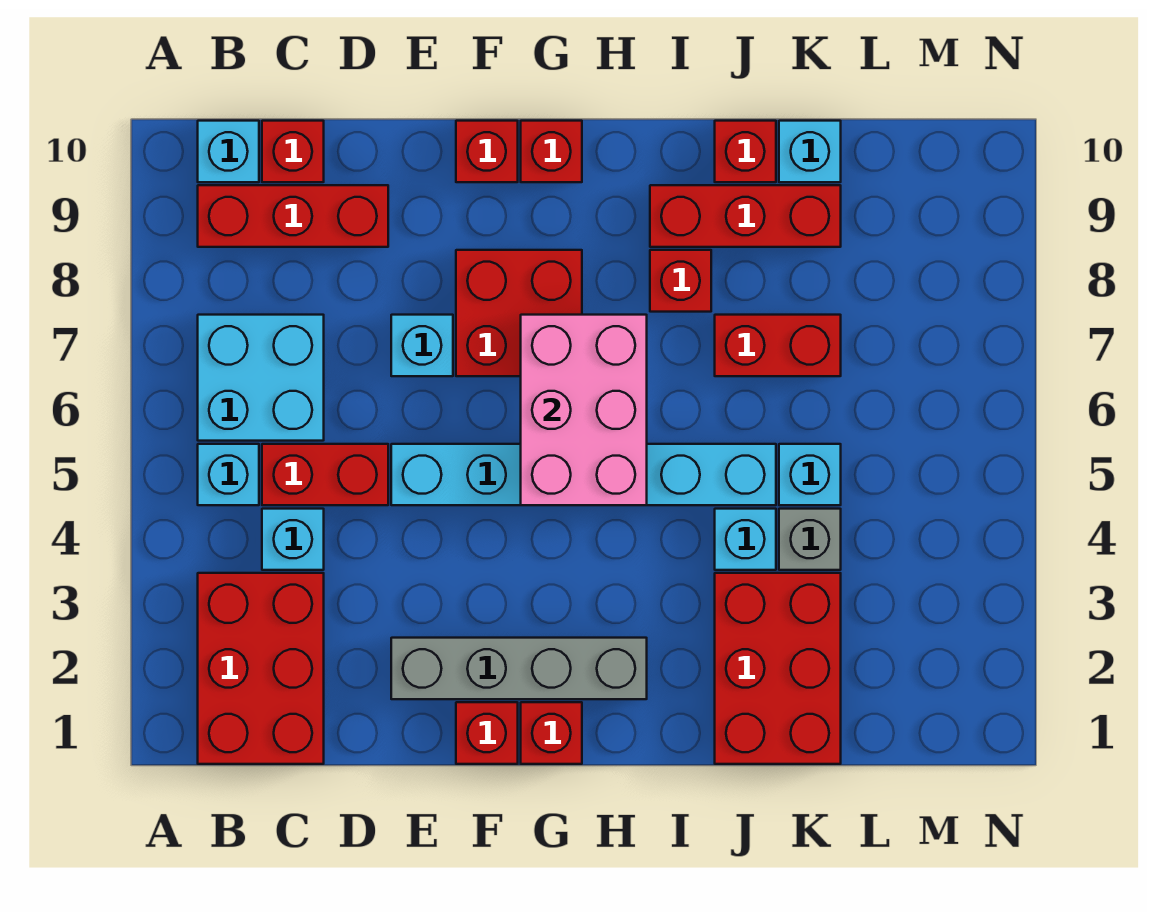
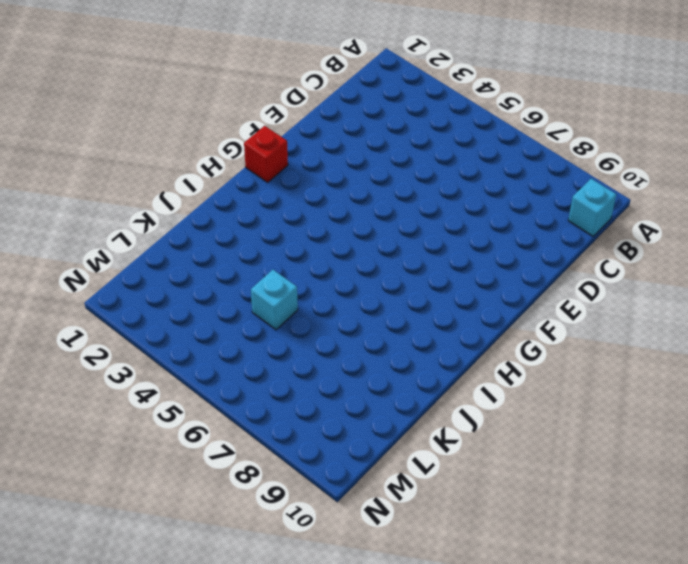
none -> red brick B1:C3 level 1
none -> cyan brick B5 level 1
none -> cyan brick B6:C7 level 1

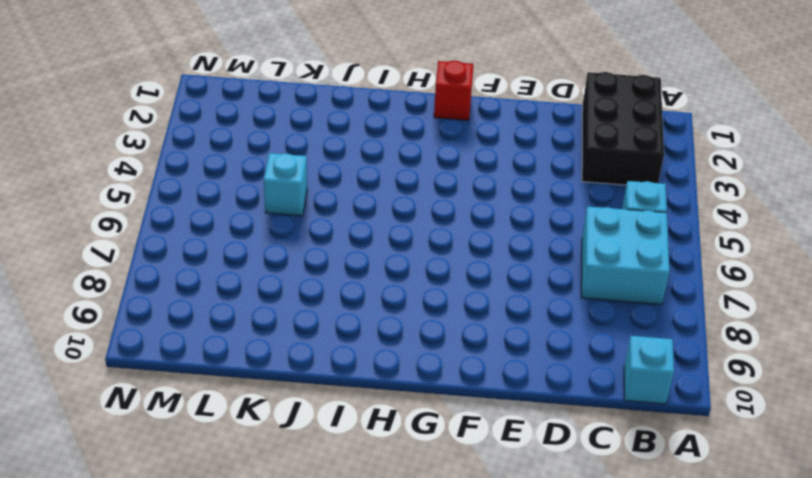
black brick B1:C3 level 1 -> red brick B1:C3 level 1
none -> red brick B9:D9 level 1
none -> cyan brick C4 level 1
none -> red brick C5:D5 level 1

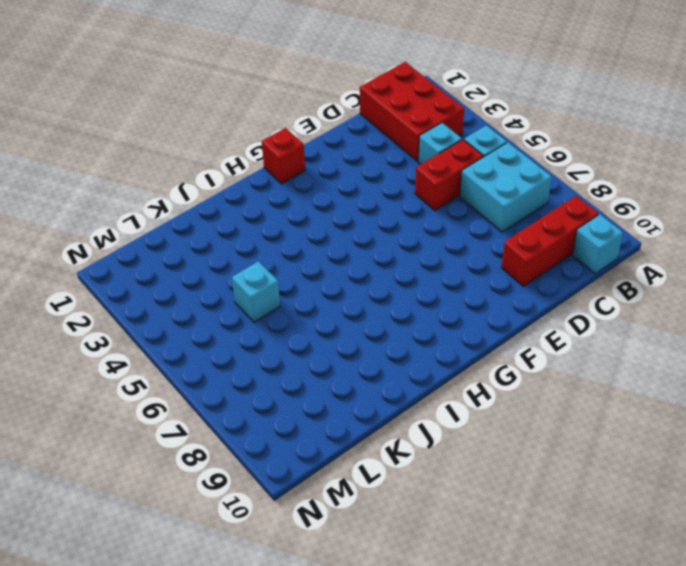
none -> red brick C10 level 1
none -> grey brick E2:H2 level 1
none -> cyan brick E5:J5 level 1

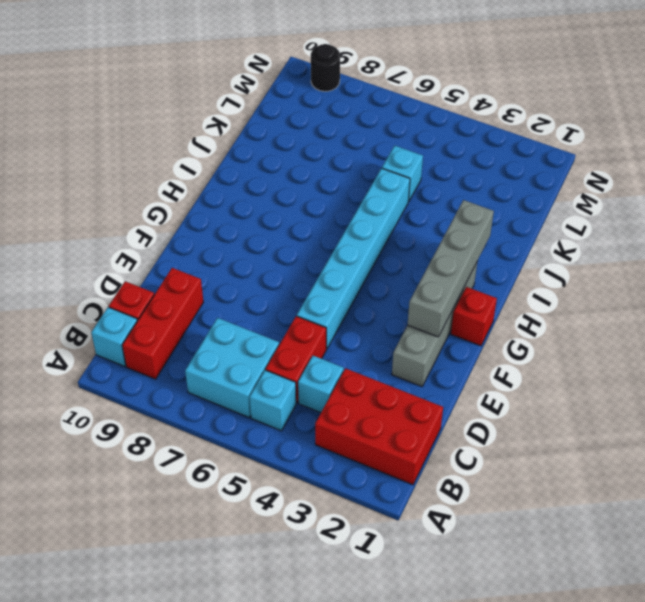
grey brick F2:I2 level 2 -> none
black round brick N9 level 1 -> none
none -> cyan brick E7 level 1
none -> red brick F1 level 1
none -> red brick F7:G8 level 1

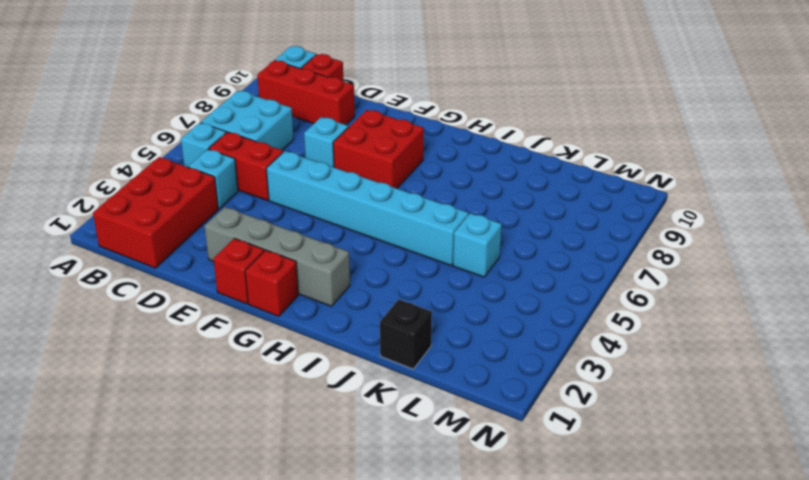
black brick K1 level 1 -> red brick J1:K3 level 1
none -> red brick F10 level 1
none -> red brick G10 level 1
none -> red brick I8 level 1

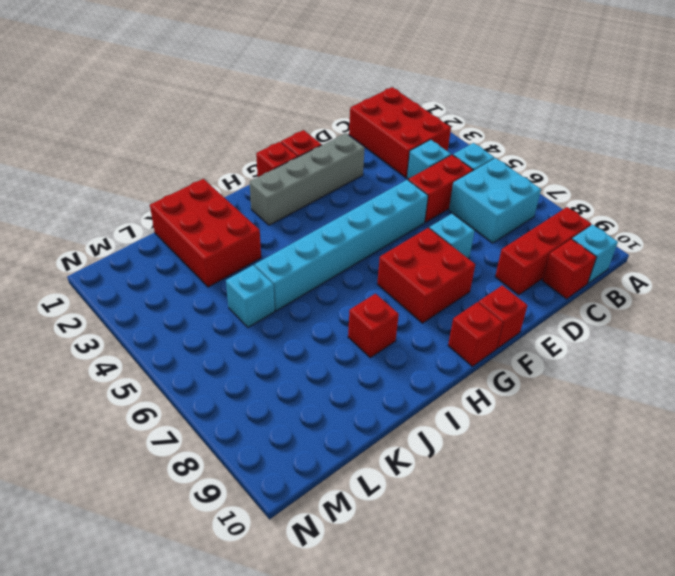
none -> red brick I9:K9 level 1
none -> cyan brick J4 level 1
none -> red brick J7:K7 level 1

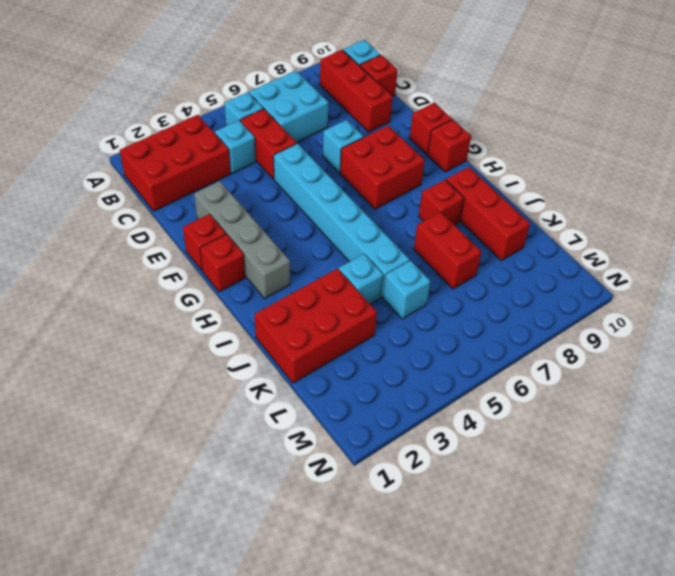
none -> red brick J10 level 1
none -> grey brick K4 level 1
none -> cyan brick K10 level 1

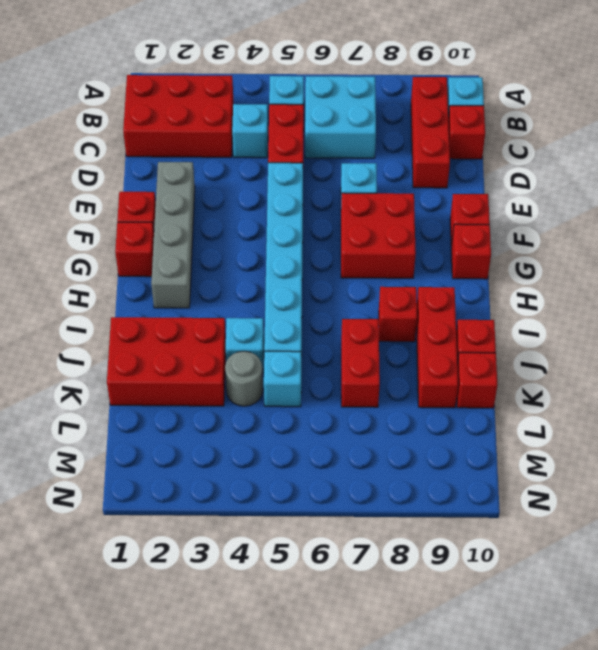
grey round brick K4 level 1 -> grey brick K4 level 1
red brick K10 level 1 -> cyan brick K10 level 1
none -> pink brick G5:H7 level 2

